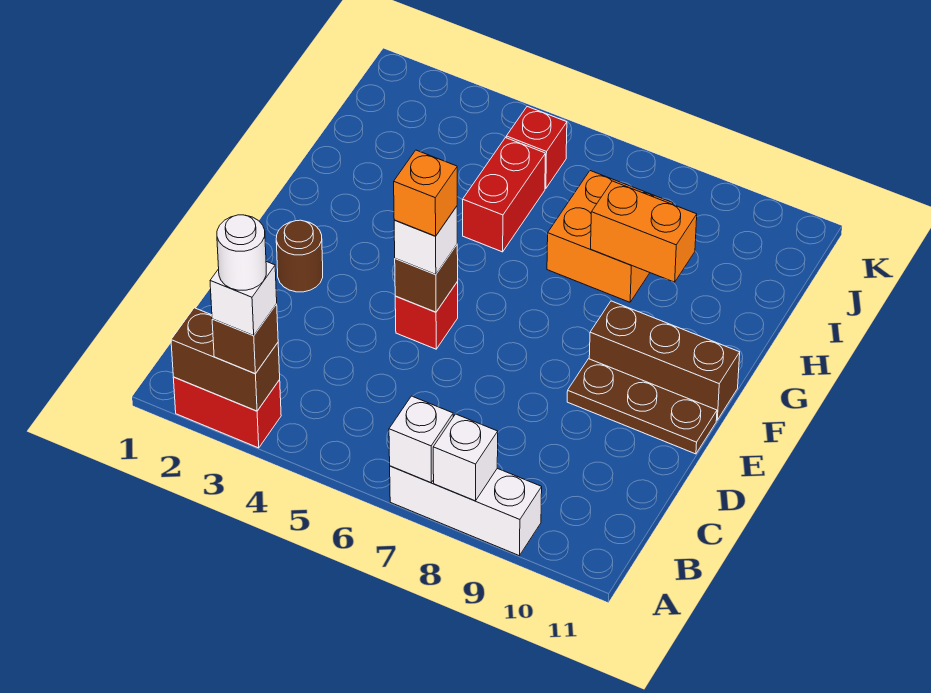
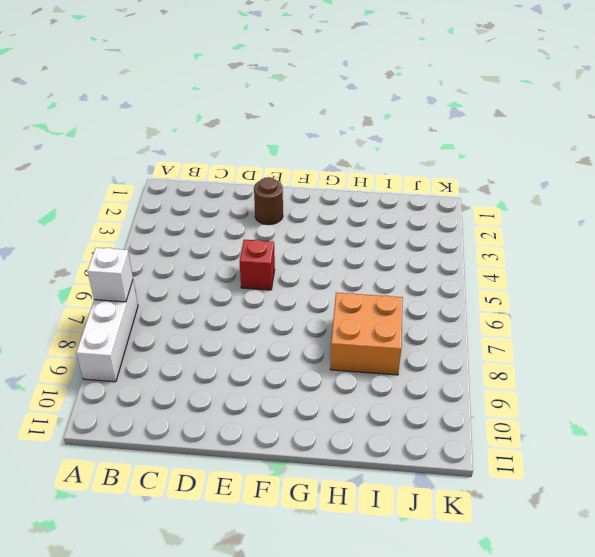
none -> red brick A2:A3 level 1
none -> brown plate E9:E11 level 1
none -> brown brick F9:F11 level 1

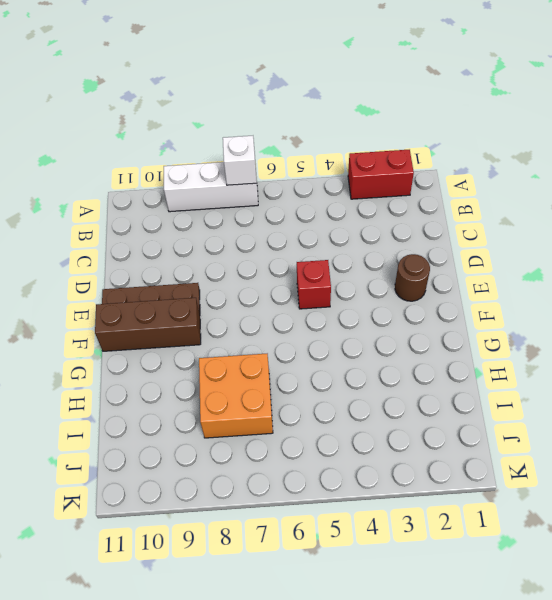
none -> red brick H5:I5 level 1
none -> red brick J5 level 1
none -> brown brick A2:A3 level 2

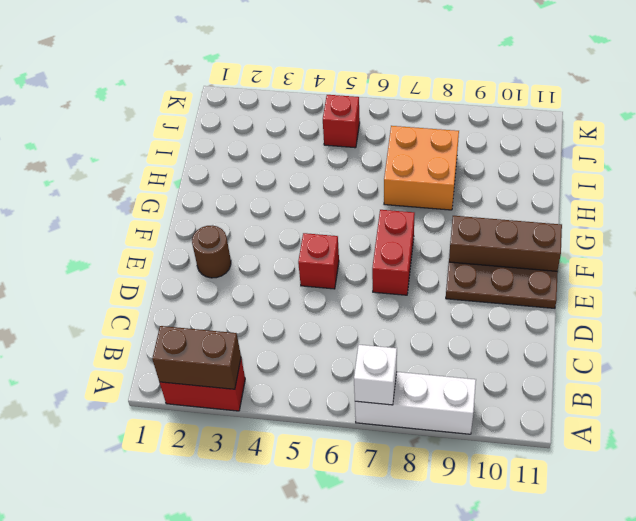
red brick E7:F7 level 1 -> red brick H5:I5 level 1
none -> white brick A8 level 2
none -> brown brick E5 level 2
none -> orange brick H8:H9 level 2

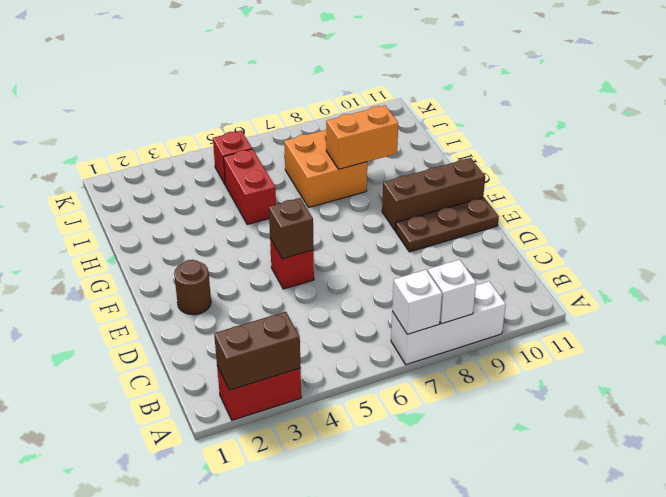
none -> brown brick A3 level 3
none -> white brick E5 level 3
none -> white brick A3 level 4

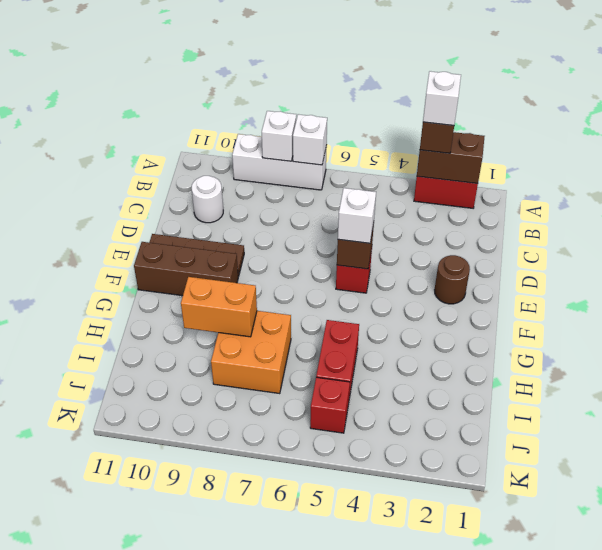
white round brick C10 level 1 -> white round brick A3 level 5
none -> orange brick E5 level 4

